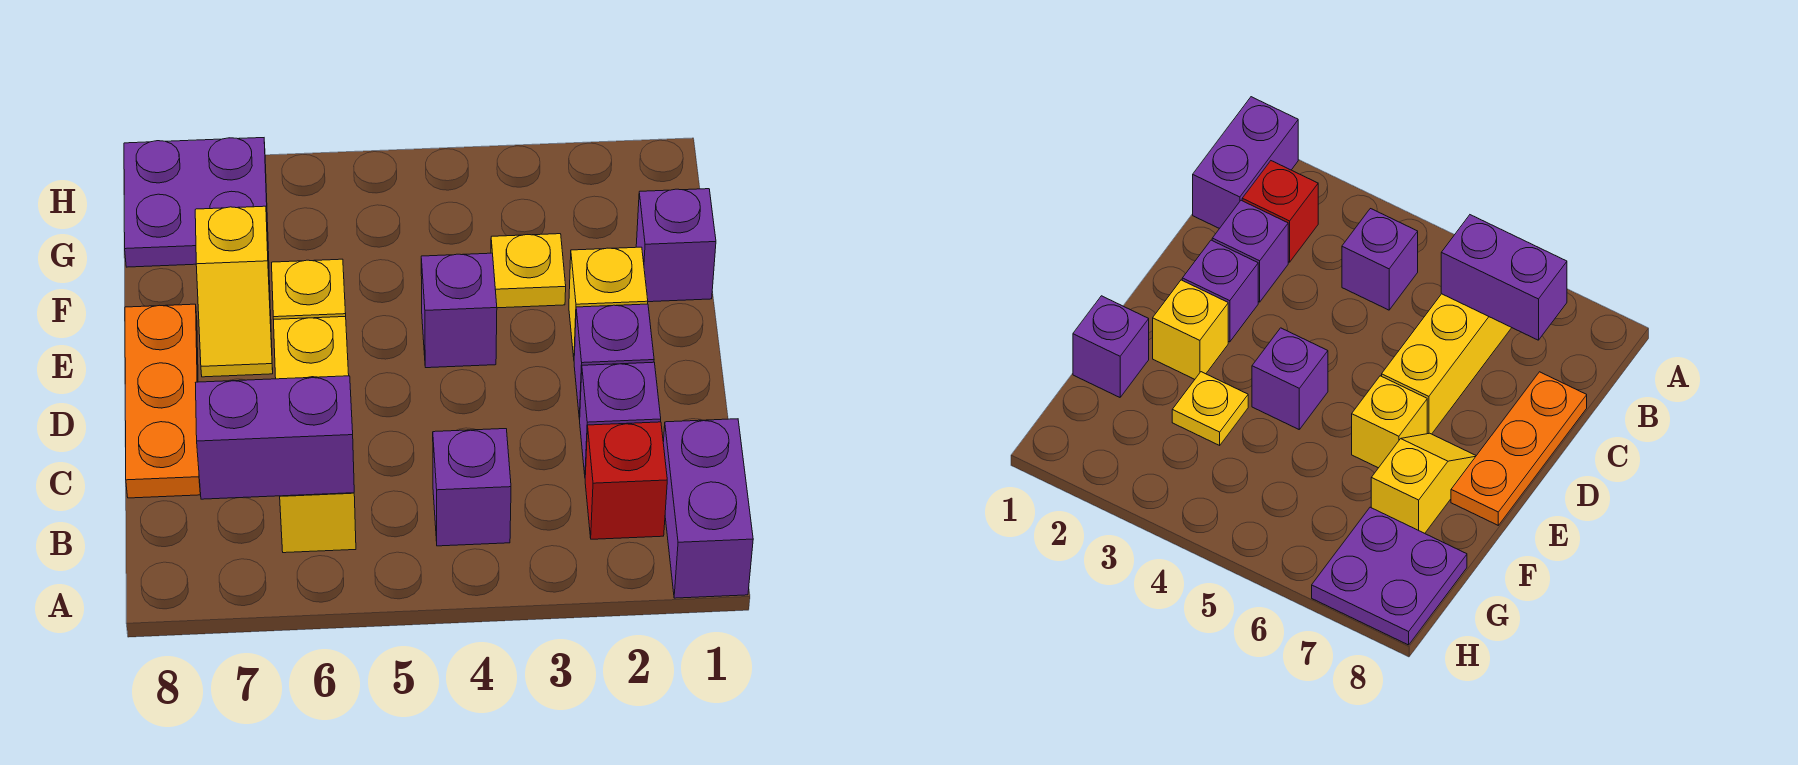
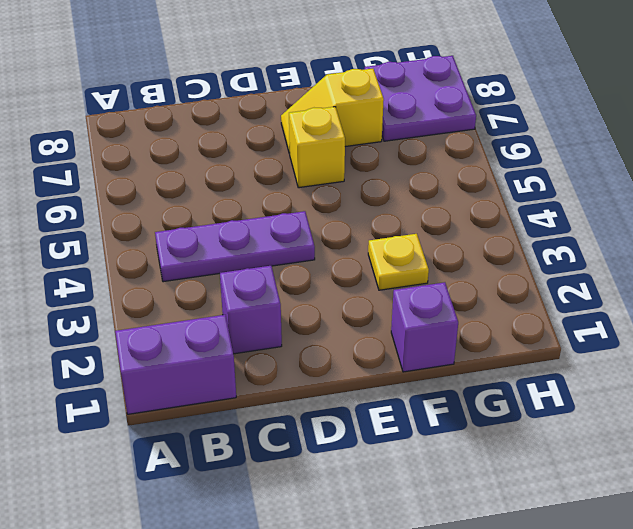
purple plate B4:D4 level 1 -> purple brick B4 level 1
none -> red brick B2 level 1
none -> yellow brick B6:D6 level 1
none -> orange plate C8:E8 level 1

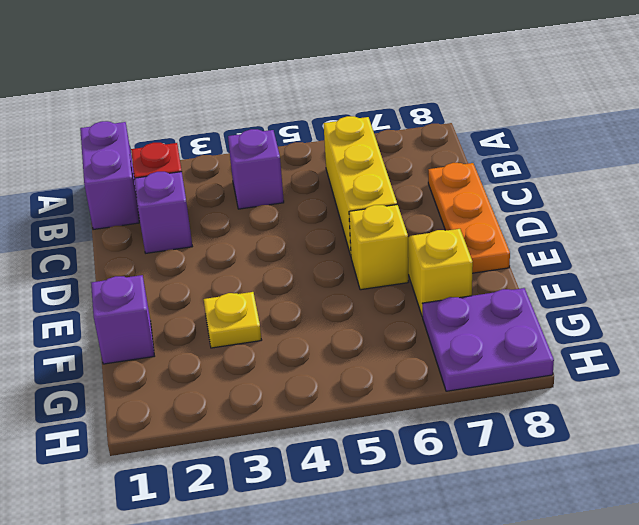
none -> purple brick D2 level 1
none -> yellow brick E2 level 1
none -> purple brick E4 level 1

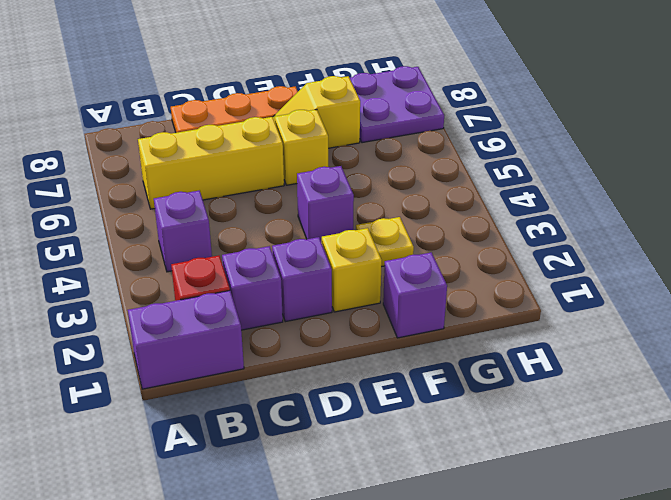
none -> purple brick B6:B7 level 2

